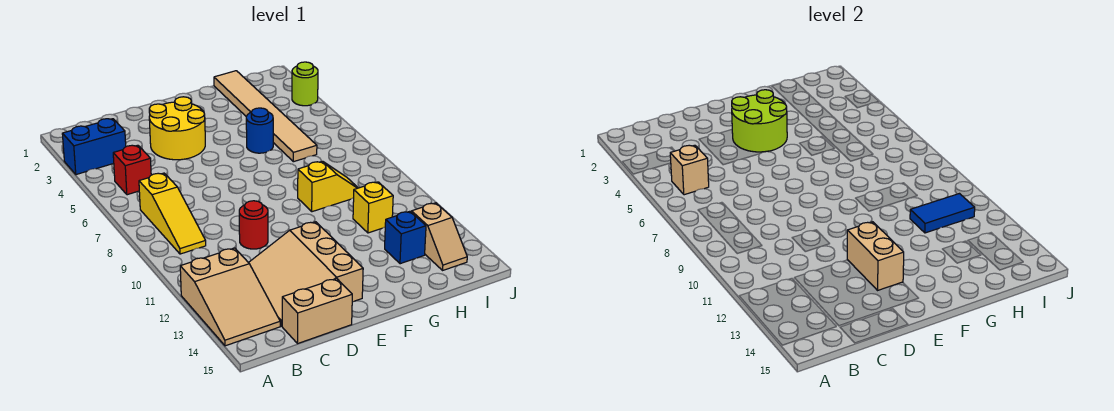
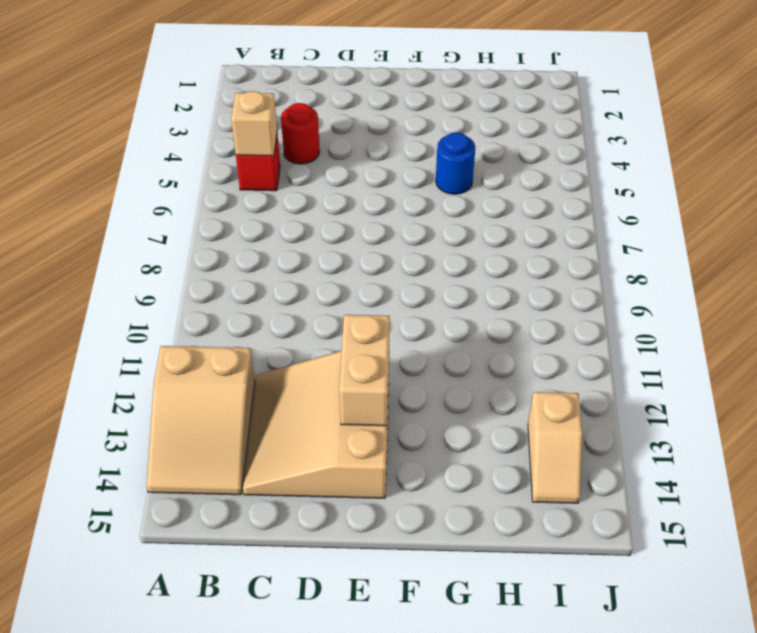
red round brick C4 level 1 -> red round brick D10 level 1
none -> blue brick A3:B3 level 1
none -> yellow slope B7:B9 level 1 top 7
none -> tan brick C15:D15 level 1

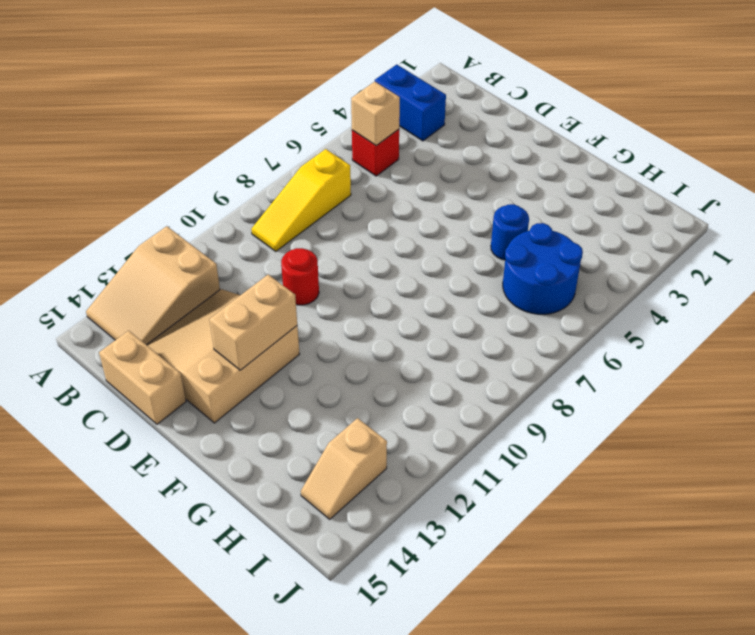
blue round brick H5:I6 level 1 -> tan tile H1:H6 level 1
none -> yellow round brick D3:E4 level 1
none -> yellow slope G9:H9 level 1 top G
none -> yellow brick H11 level 1

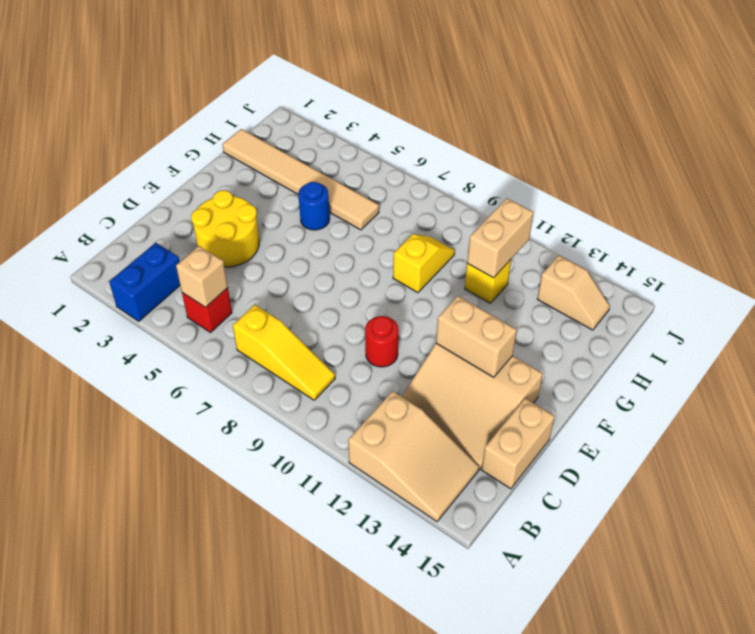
tan brick H11:I11 level 2 -> blue tile H11:I11 level 2
none -> blue brick H13 level 1
none -> lime round brick J3 level 1
none -> lime round brick E3:F4 level 2

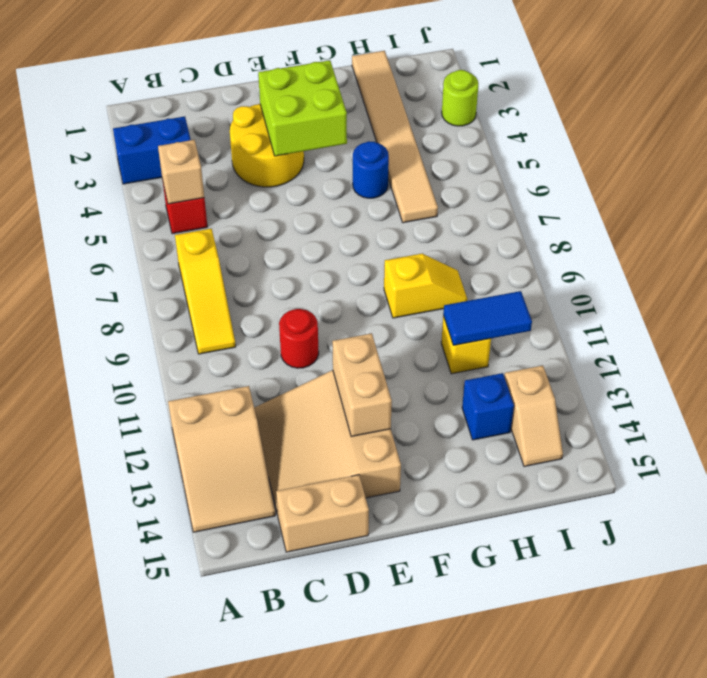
lime brick E3:F4 level 2 -> lime round brick E3:F4 level 2

